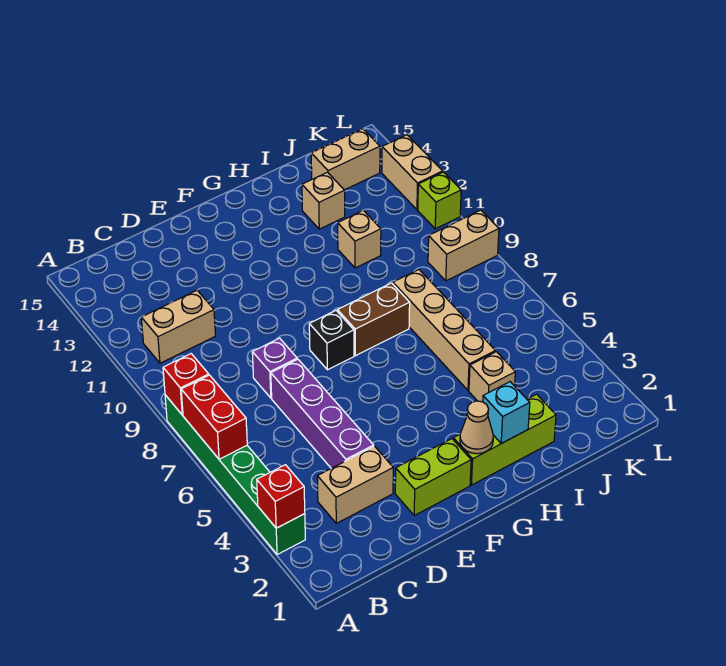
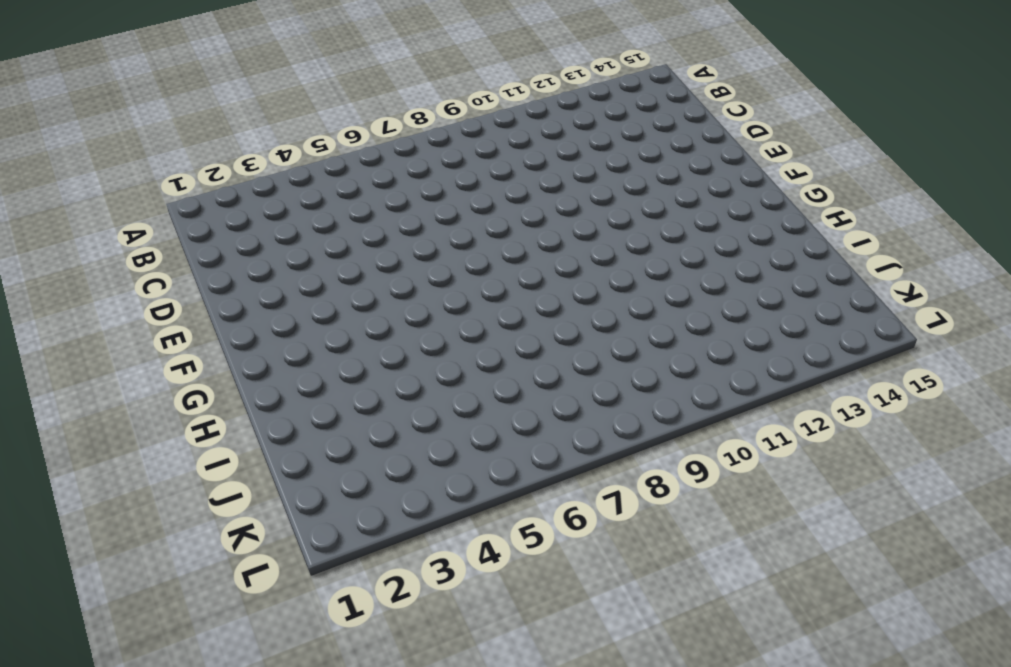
none -> green brick A3:A8 level 1
none -> tan brick B11:C11 level 1
none -> tan brick C3:D3 level 1

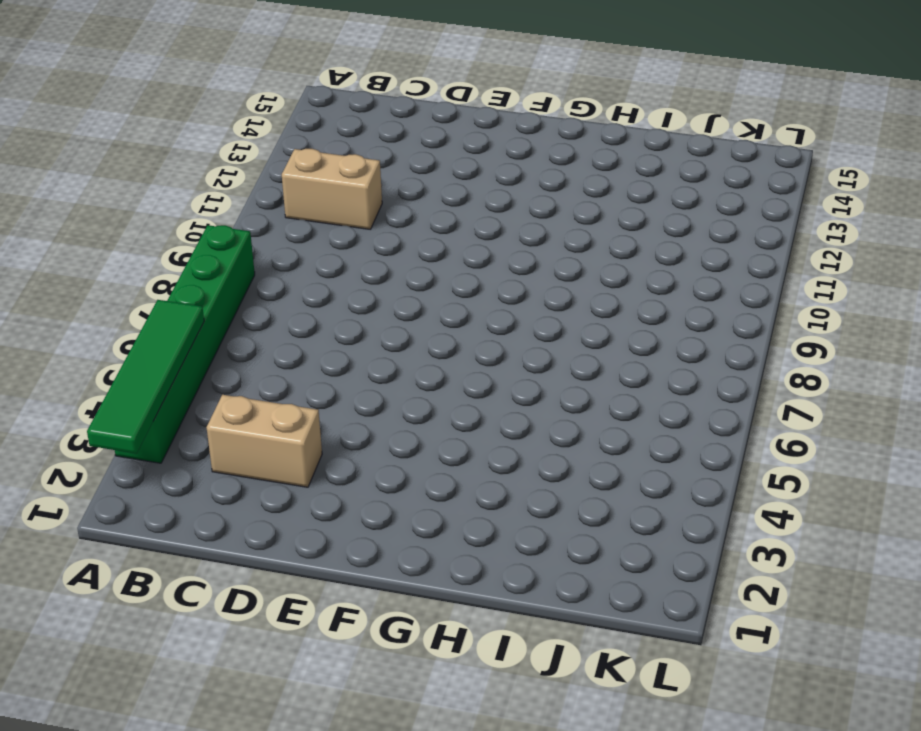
green tile A2:A5 level 2 -> red brick A3 level 2
none -> purple brick D4:D7 level 1
none -> purple brick D8 level 1
none -> lime brick E2:F2 level 1

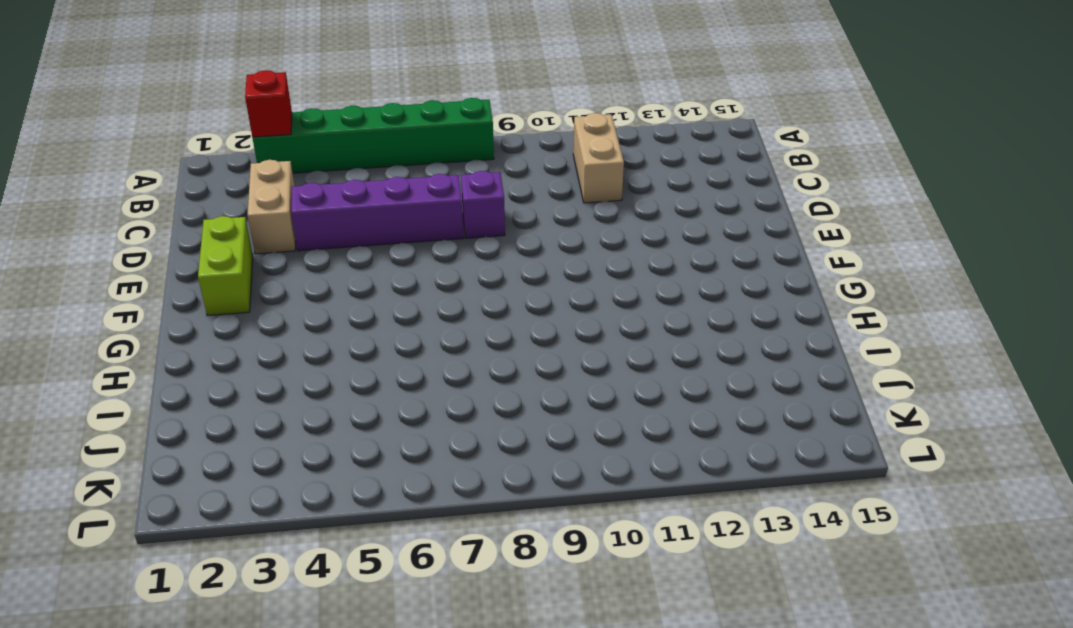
none -> black brick F8 level 1
none -> lime brick G2:I2 level 1
none -> brown brick G8:H8 level 1

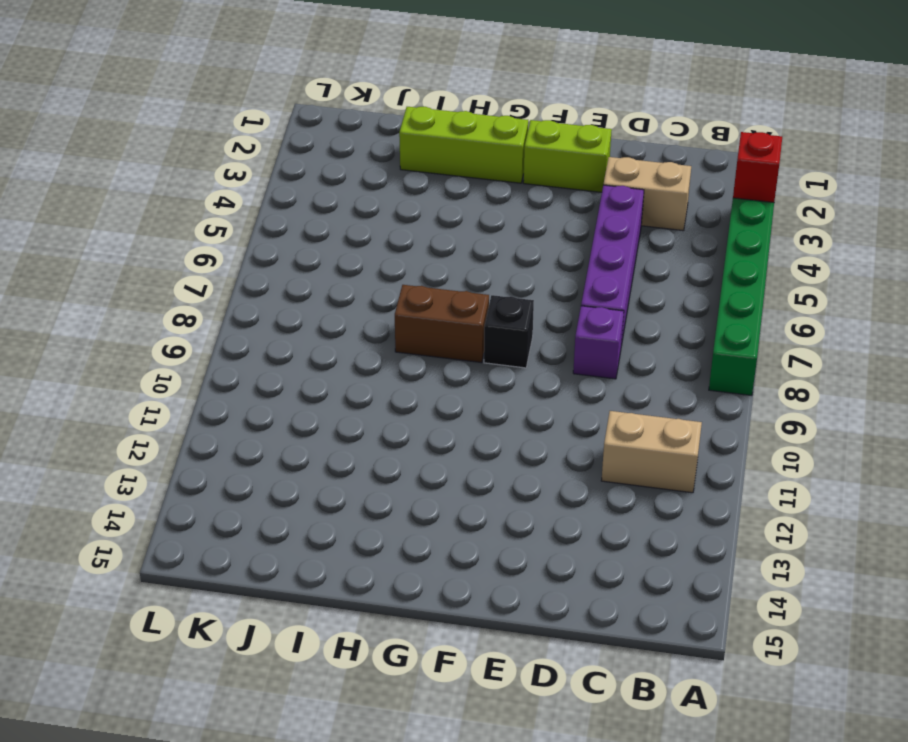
none -> tan brick I4 level 1
none -> tan brick I5:I8 level 1
none -> tan brick I11 level 1

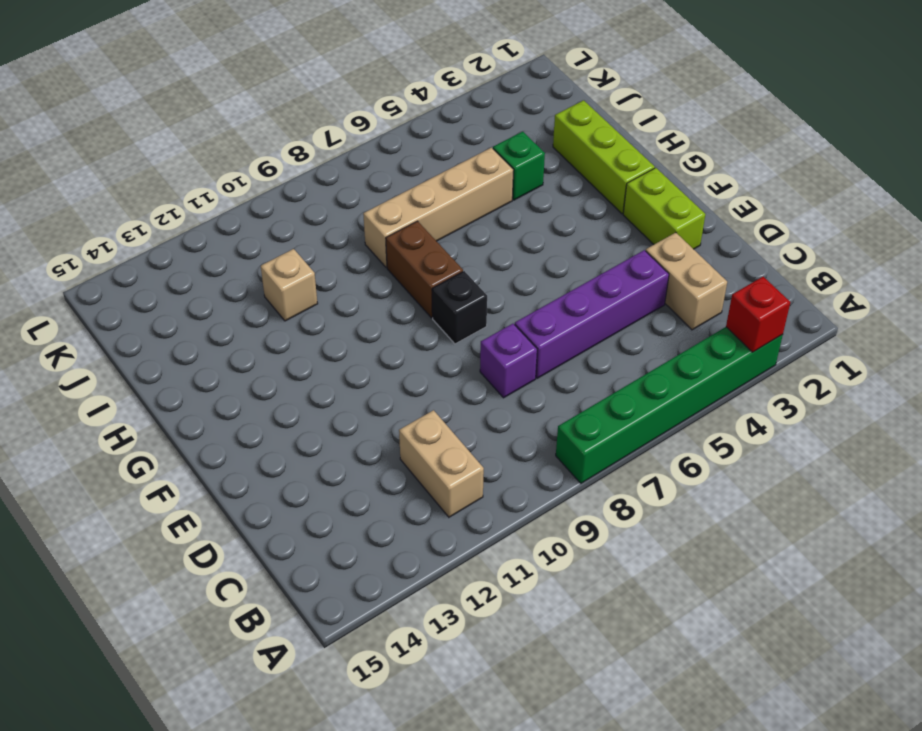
green brick I4 level 1 -> tan brick I4 level 1
none -> tan brick I13 level 1
none -> tan brick J14:K14 level 1
none -> tan brick K9:L9 level 1

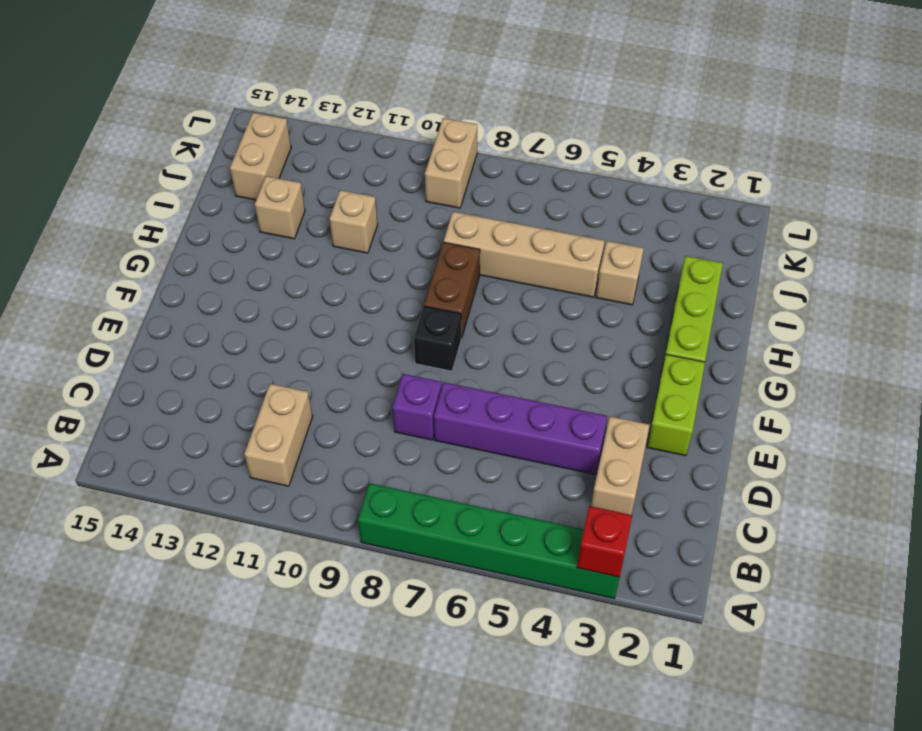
none -> lime brick L11 level 1
none -> tan brick L12:L13 level 1
none -> red brick A6:A7 level 2

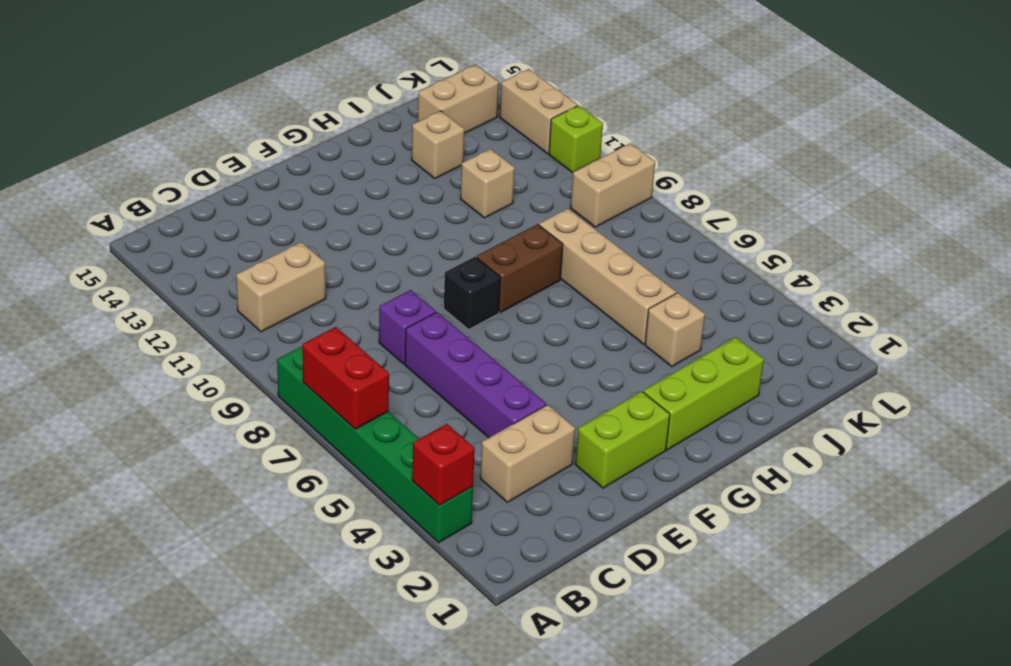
none -> red brick A8 level 2
none -> tan cone G2 level 2
none -> cyan brick H2 level 2

